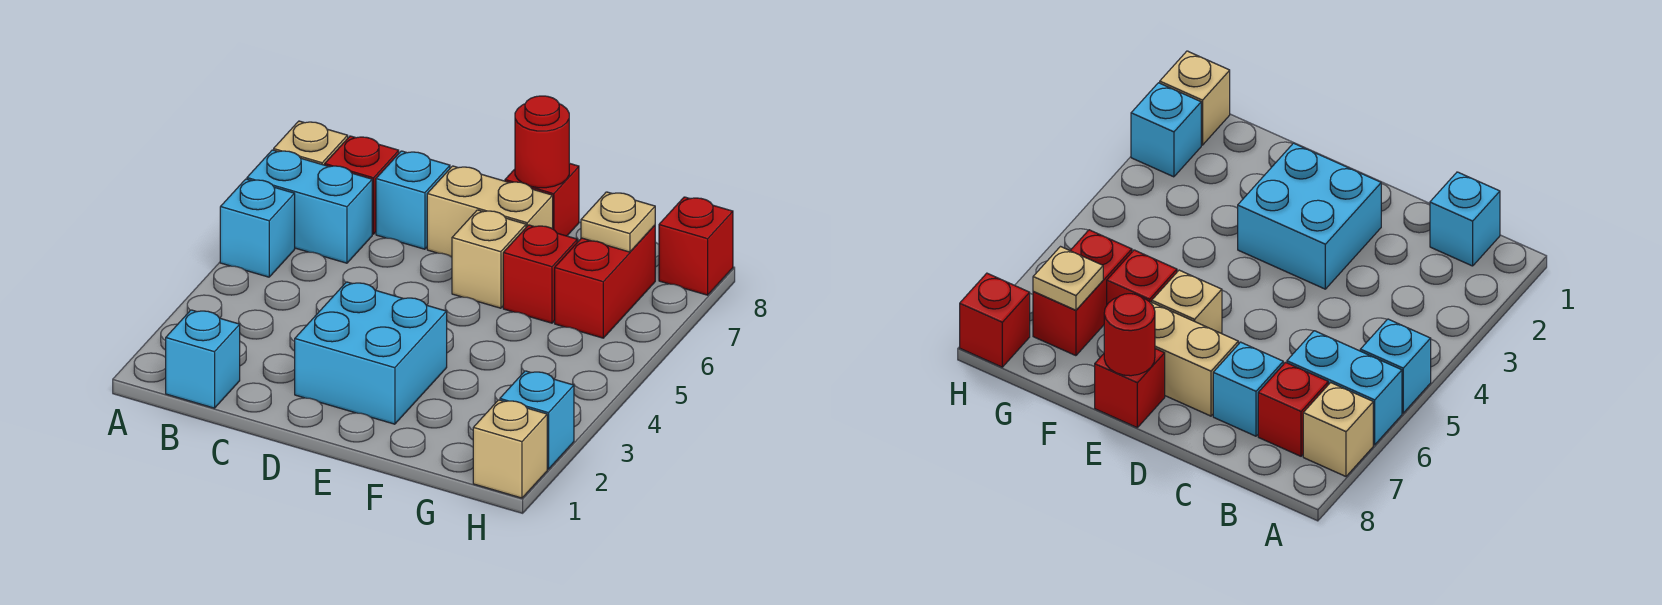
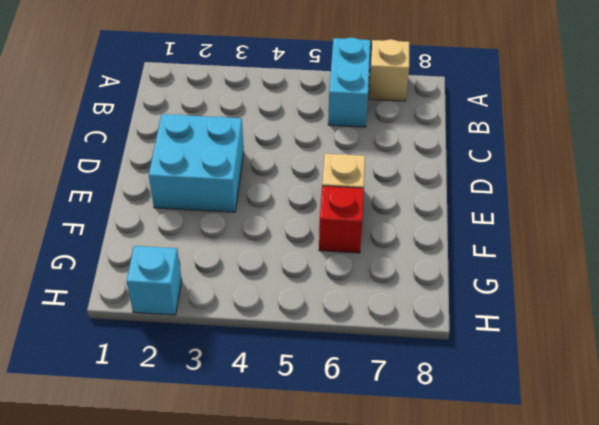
none -> cyan brick A5 level 1
none -> cyan brick B1 level 1
none -> red brick B7 level 1

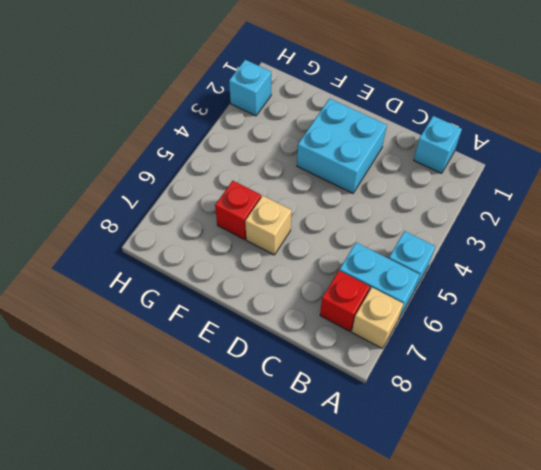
none -> cyan brick C7 level 1
none -> tan brick D7:E7 level 1
none -> red brick E8 level 1

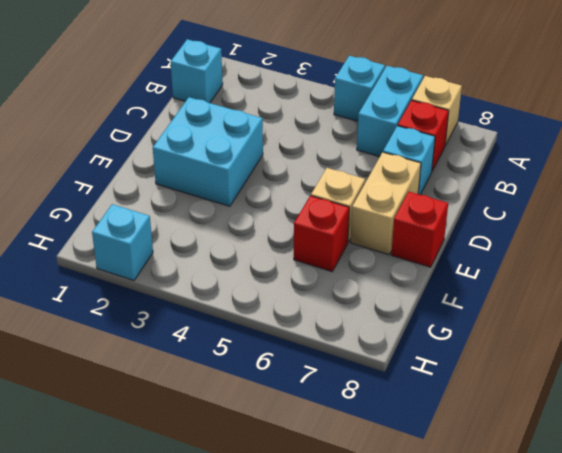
none -> red brick G6:G7 level 1
none -> tan brick H1 level 1
none -> red brick H8 level 1

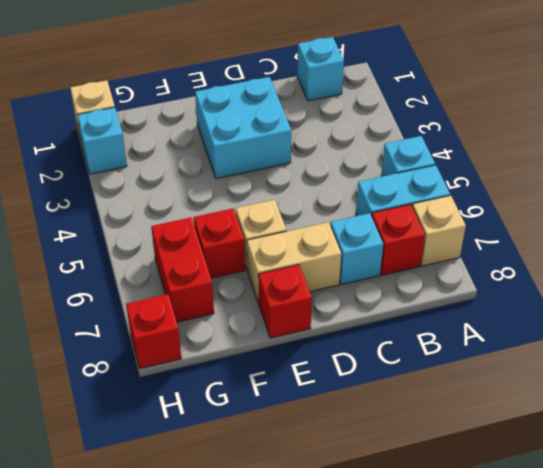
none -> red round brick E8 level 2
none -> tan plate G7 level 2

